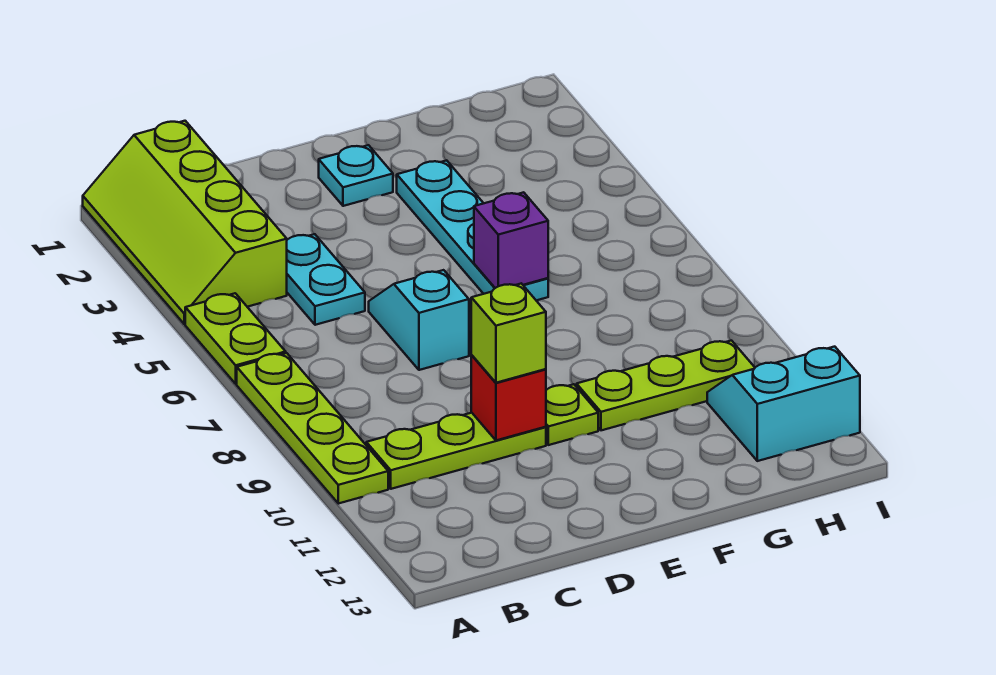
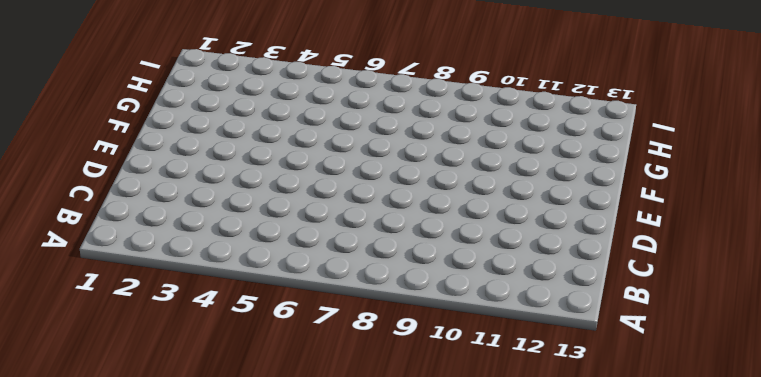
none -> lime slope A1:B4 level 1 top B
none -> lime plate A5:A6 level 1
none -> lime plate A7:A10 level 1

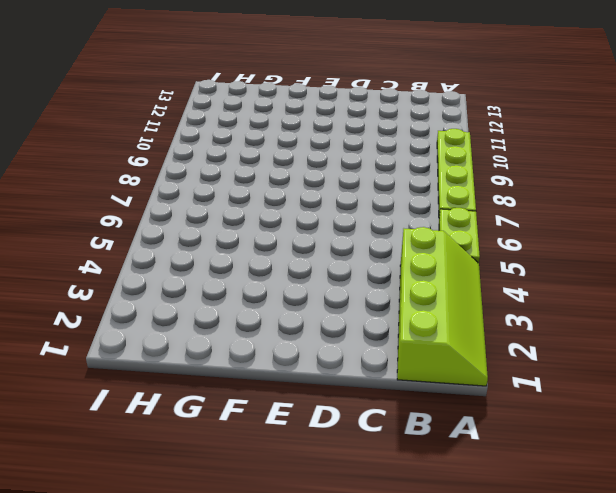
none -> lime plate B10:D10 level 1
none -> cyan plate C4:C5 level 1
none -> cyan slope D6:D7 level 1 top 7

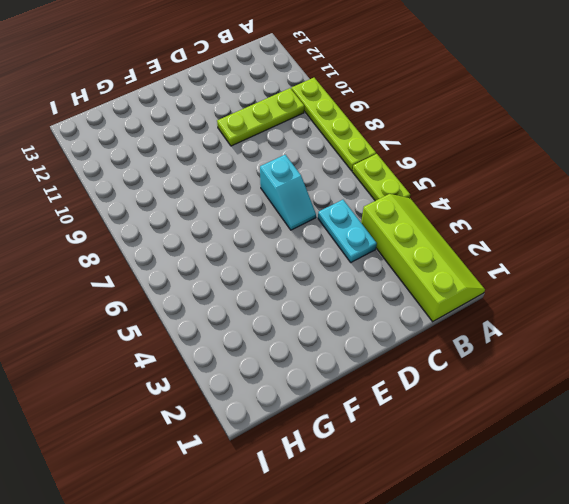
none -> cyan plate E2 level 1
none -> lime plate E10 level 1
none -> cyan plate F3:F6 level 1

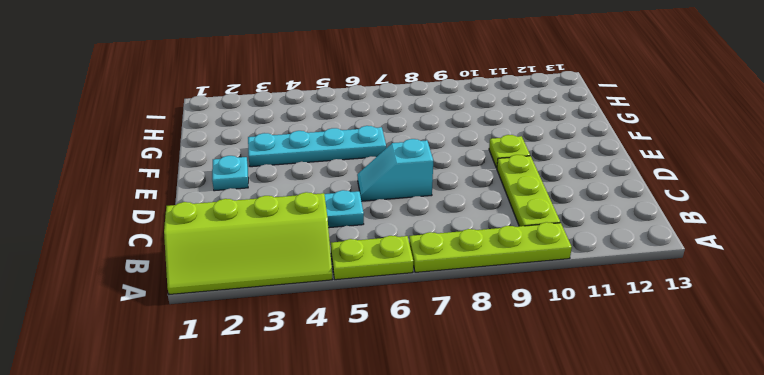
none -> lime plate F10:H10 level 1
none -> cyan slope H11:I12 level 1 top 12
none -> red brick D10 level 2

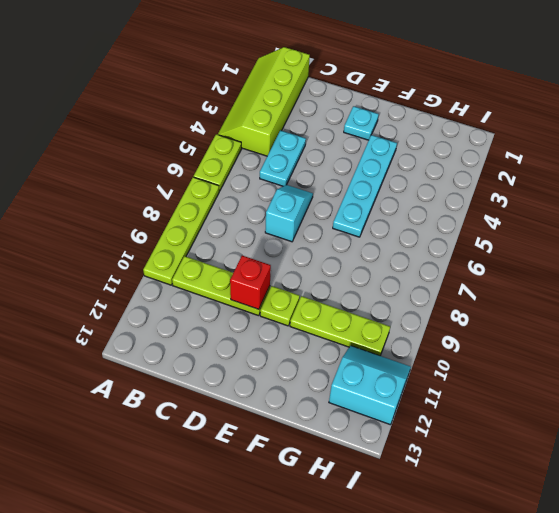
none -> purple brick F6 level 2
none -> lime brick D10 level 3

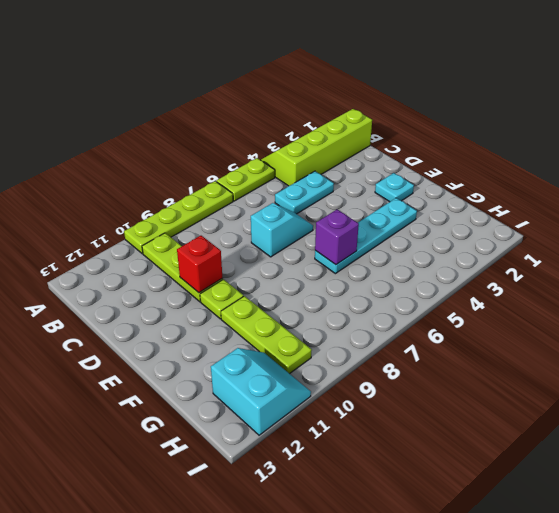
none -> lime brick D10 level 3

